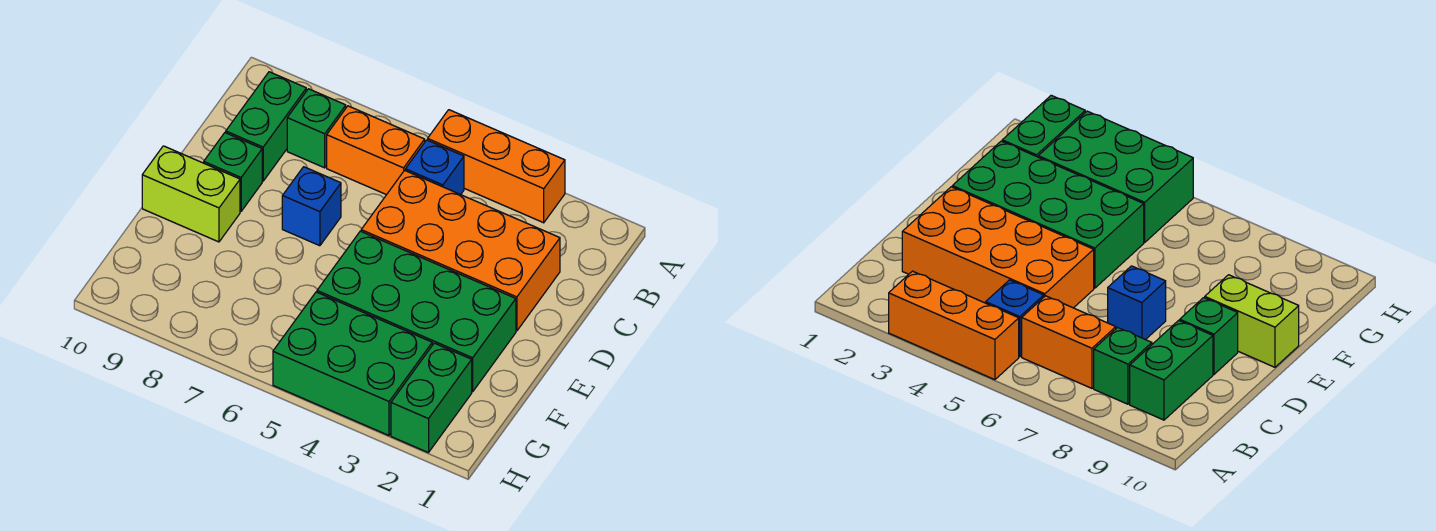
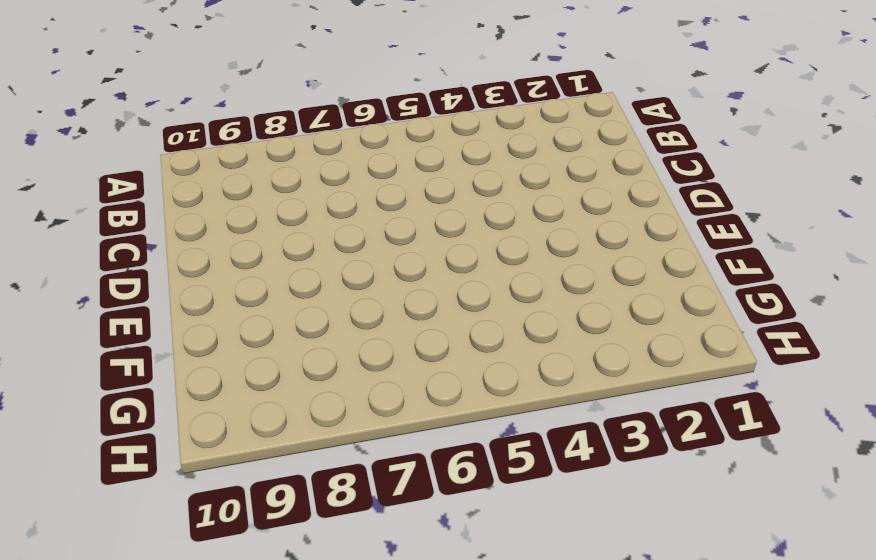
none -> orange brick A3:A5 level 1
none -> blue brick B5 level 1
none -> orange brick B6:B7 level 1

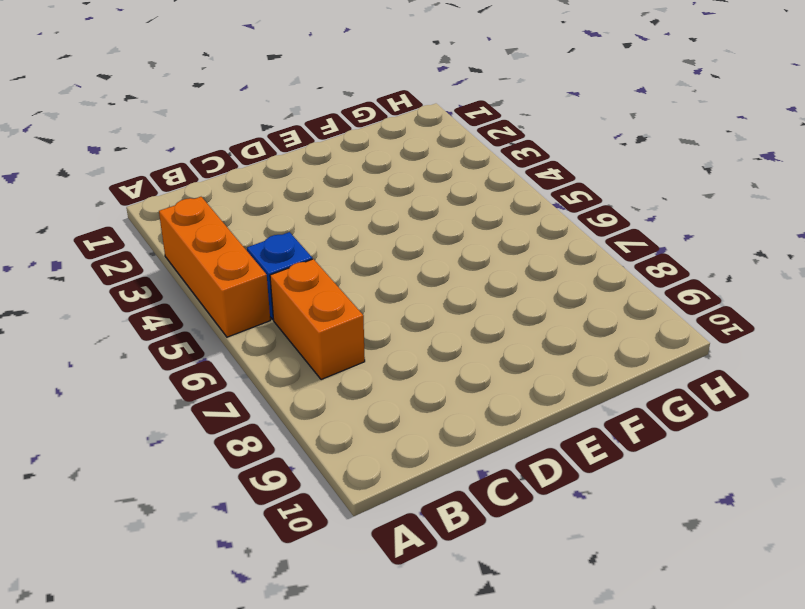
none -> green brick B8 level 1
none -> green brick B9:C9 level 1
none -> orange brick C2:D5 level 1

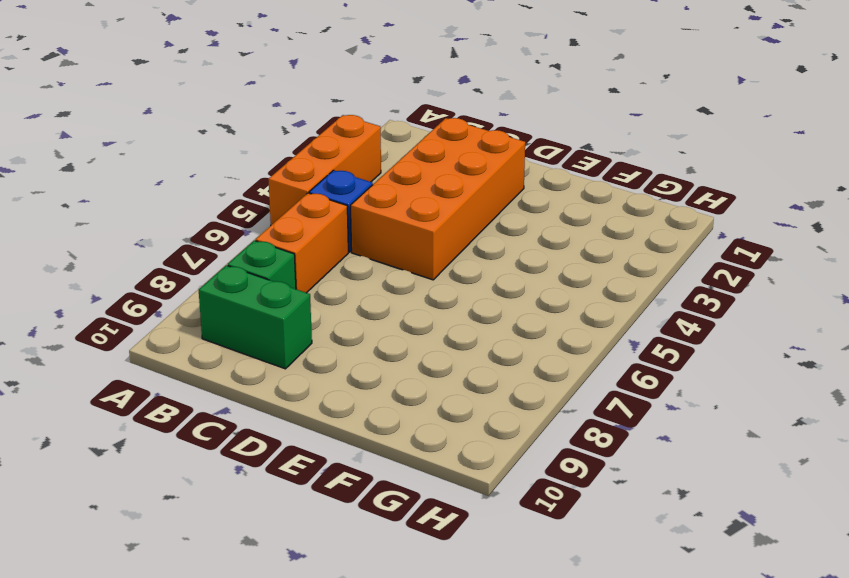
none -> blue brick D7 level 1
none -> green brick D9 level 1
none -> green brick E2:F5 level 1

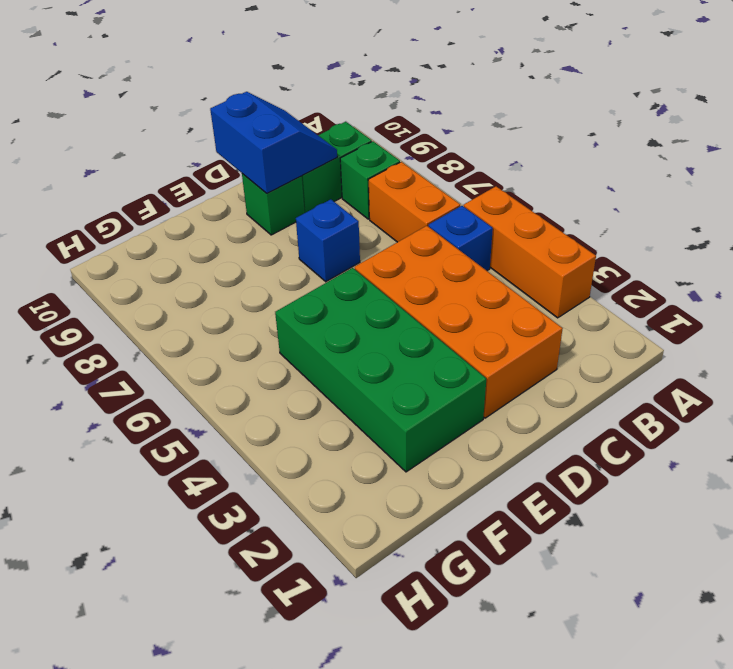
blue slope C9:D10 level 2 top D -> none
none -> lime brick E9:E10 level 1
none -> green brick G2:H2 level 1
none -> green brick G3:H5 level 1

